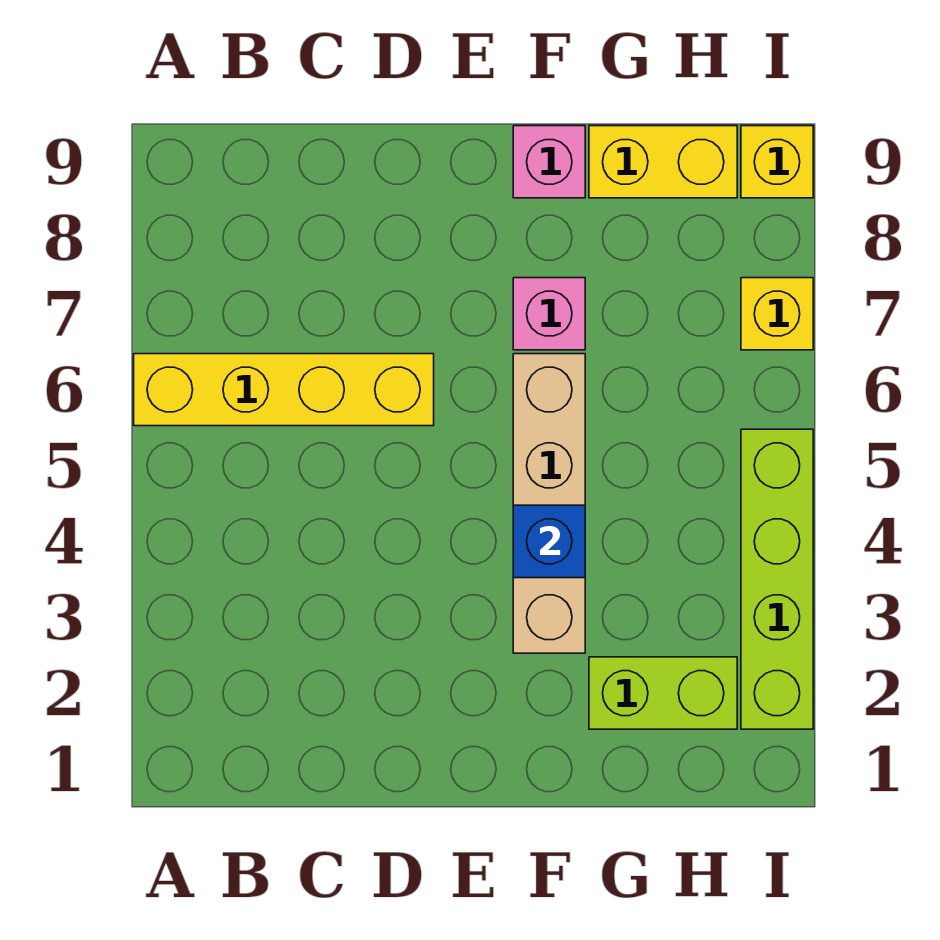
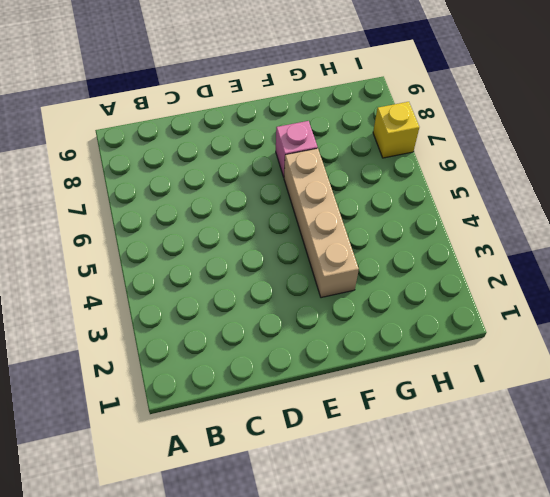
none -> yellow brick A6:D6 level 1
none -> pink brick F9 level 1

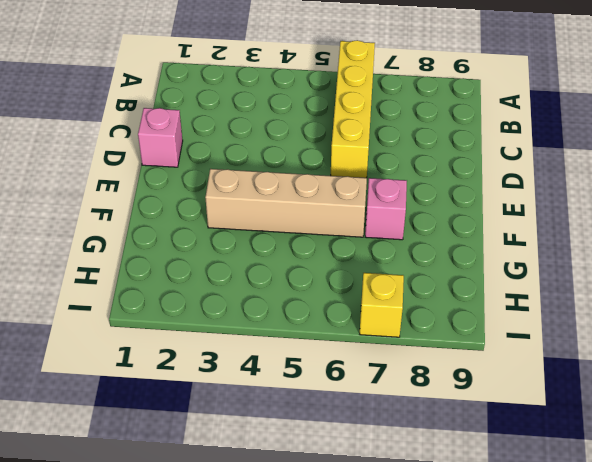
pink brick D1 level 1 -> pink brick F9 level 1
none -> lime brick G2:H2 level 1
none -> yellow brick G9:H9 level 1

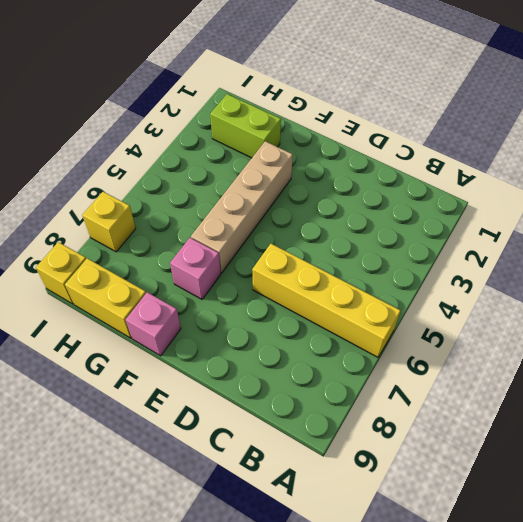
none -> lime brick I2:I5 level 1
none -> blue brick F4 level 2

